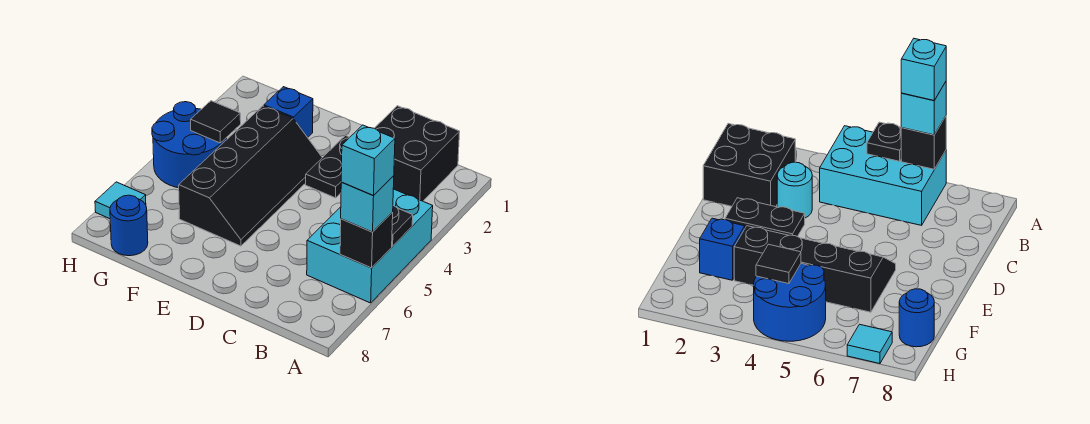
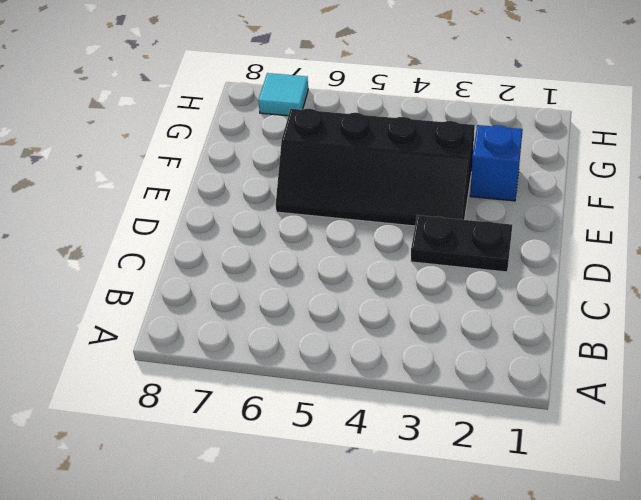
none -> cyan brick A4:B6 level 1
none -> black brick B1:C2 level 1
none -> cyan round brick C3 level 1

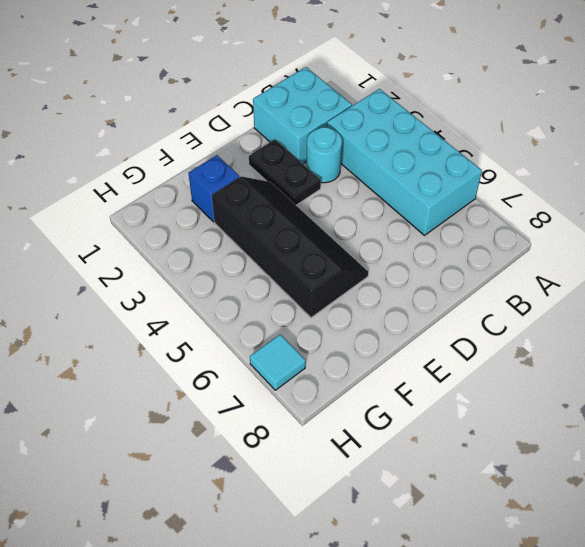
cyan brick A3:B6 level 1 -> cyan brick A4:B6 level 1
cyan brick B1:C2 level 1 -> black brick B1:C2 level 1
none -> blue round brick G4:H5 level 1
none -> blue round brick G8 level 1
none -> black plate A5 level 2

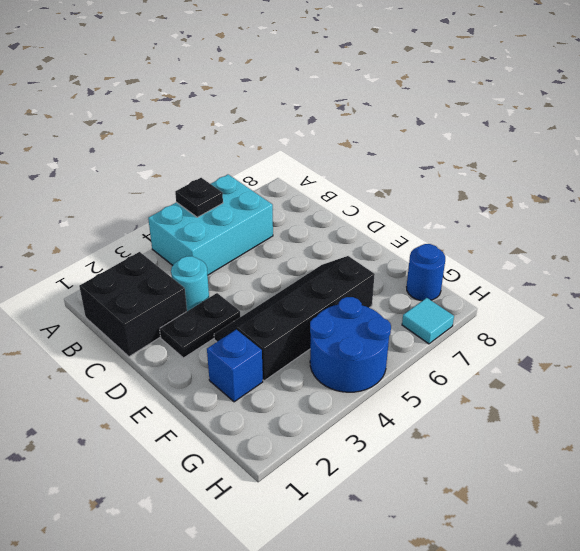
none -> black brick A6 level 2
none -> black tile G4 level 2
none -> cyan brick A6 level 3

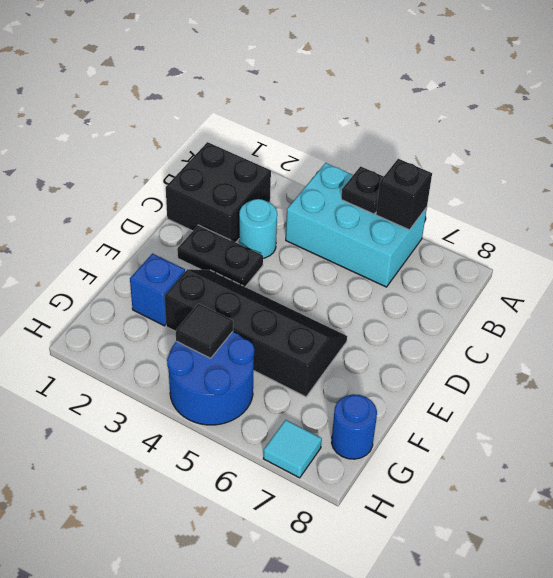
none -> cyan brick A6 level 3
none -> cyan brick A6 level 4

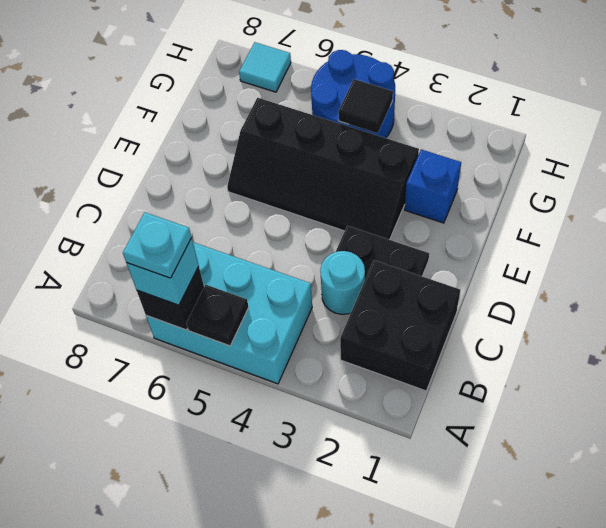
cyan plate A6 level 4 -> cyan brick A6 level 4
none -> blue round brick G8 level 1

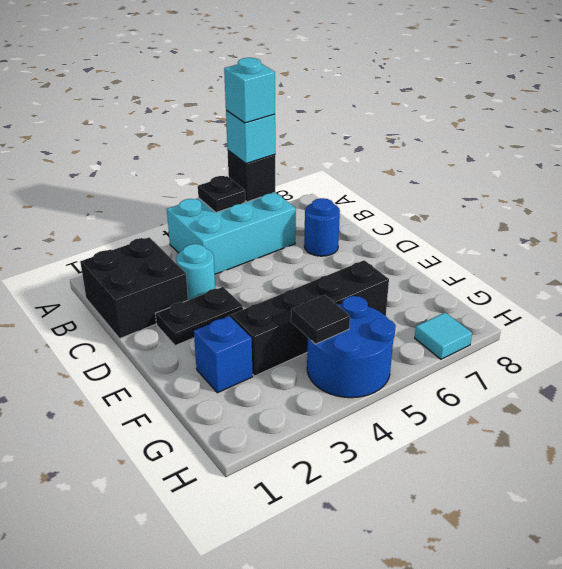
blue round brick C7 level 1 -> blue round brick G8 level 1

